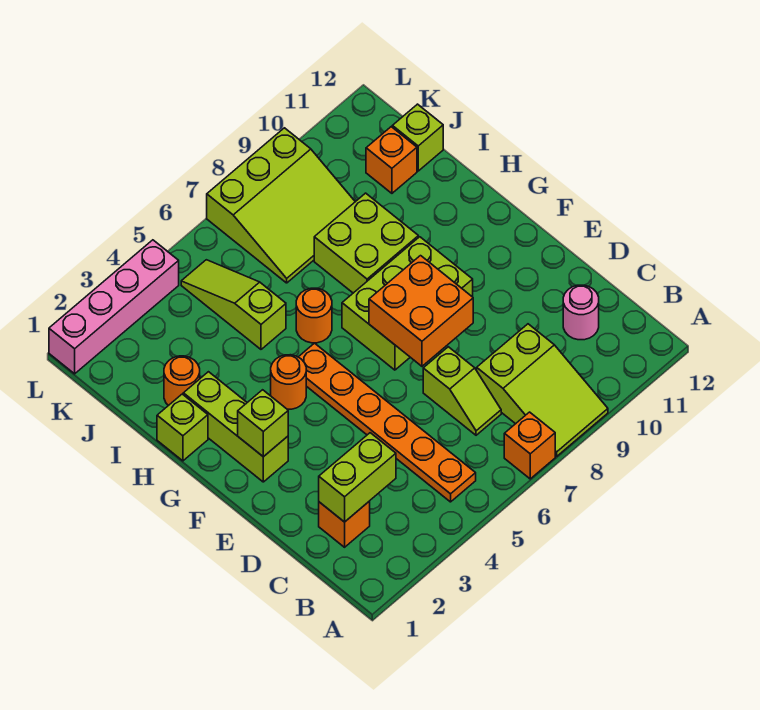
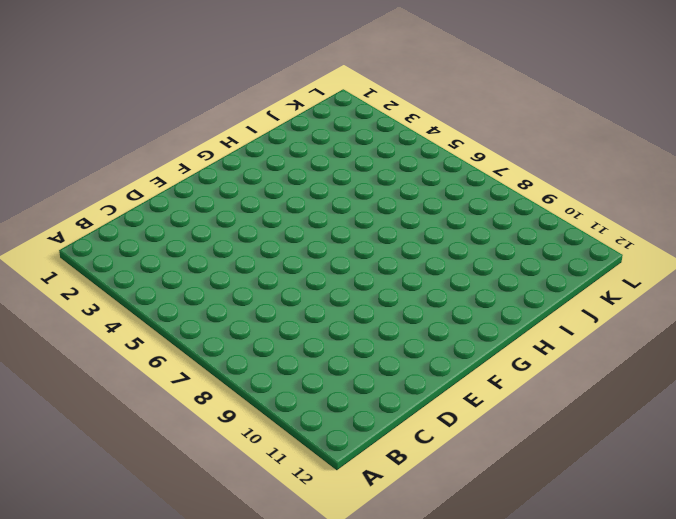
none -> orange brick A7 level 1
none -> lime slope A8:C9 level 1 top C
none -> orange plate B5:G5 level 1

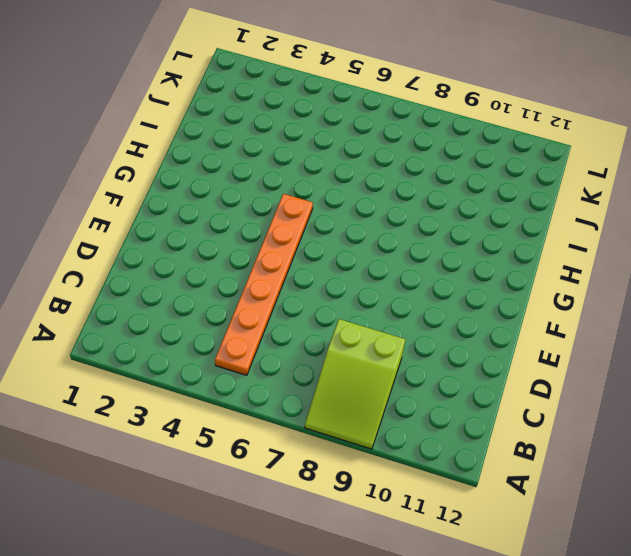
none -> orange brick A7 level 1
none -> orange brick C2 level 1
none -> lime slope C7:D7 level 1 top D

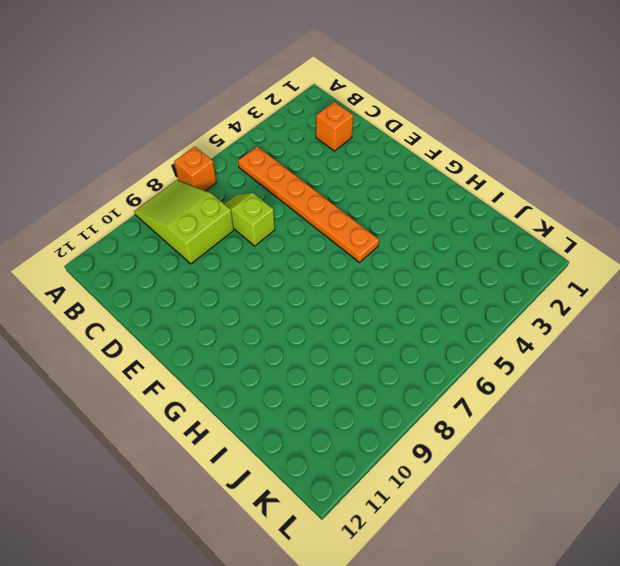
none -> pink round brick C11 level 1
none -> lime brick F2:H2 level 1
none -> lime brick F7:G9 level 1

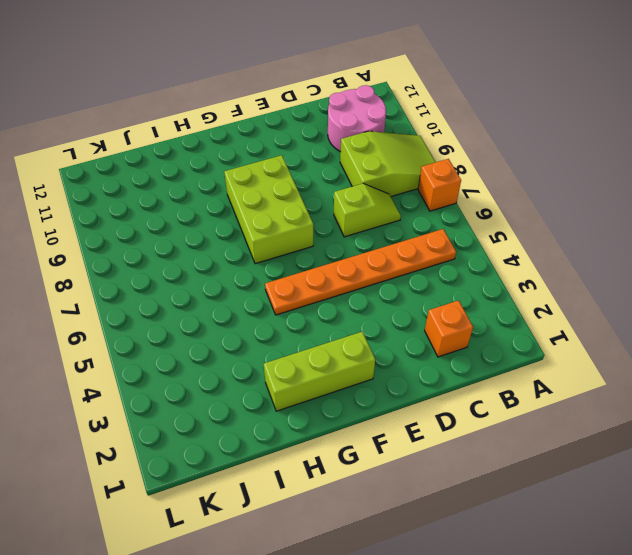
pink round brick B10:C11 level 1 -> pink round brick C11 level 1
none -> orange round brick G4 level 1
none -> lime brick H1 level 1
none -> orange round brick H6 level 1

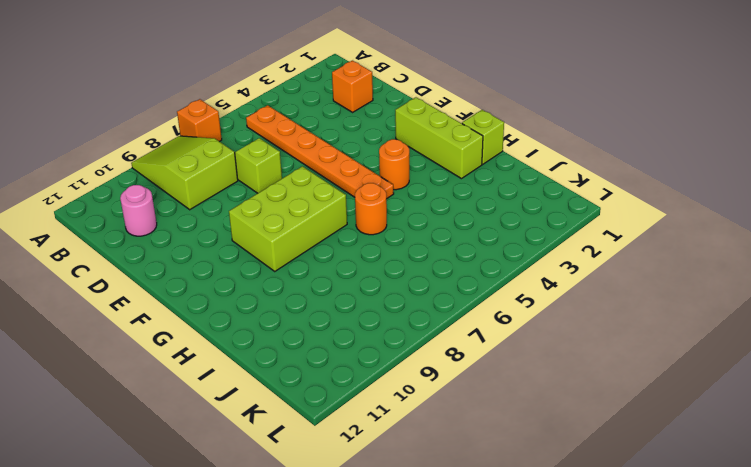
none -> lime brick H8:I9 level 1
none -> orange round brick I2 level 1
none -> lime slope I5:K5 level 1 top I

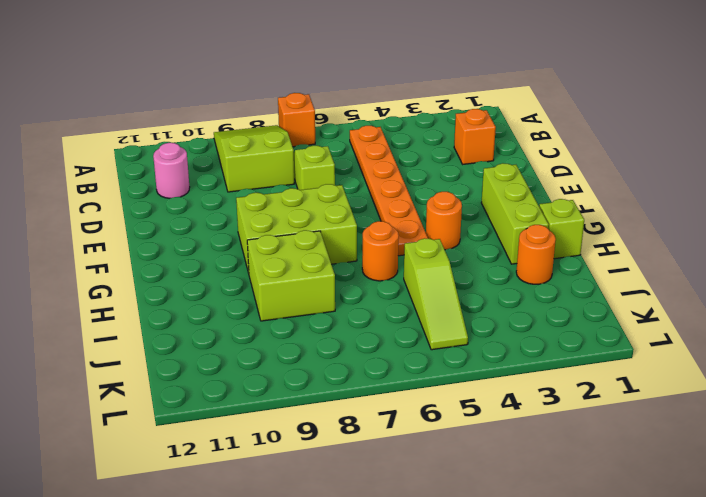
none -> lime slope J7:L9 level 1 top L
none -> orange brick J11 level 1
none -> lime brick J12 level 1

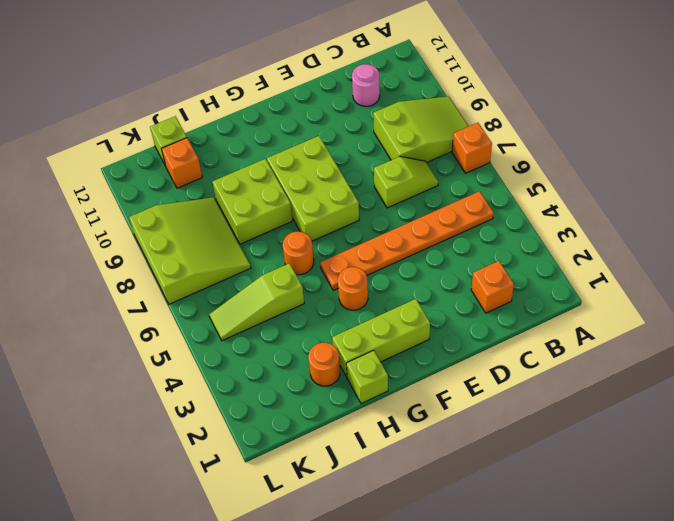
none -> pink brick L1:L4 level 1
none -> lime brick C2:C3 level 2
none -> orange brick E7:F8 level 2

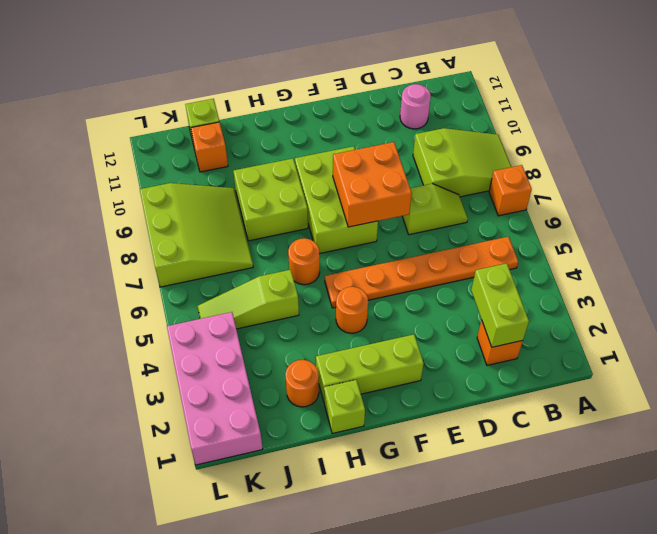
pink brick K1:L4 level 1 -> pink brick L1:L4 level 1
none -> lime brick F2 level 2

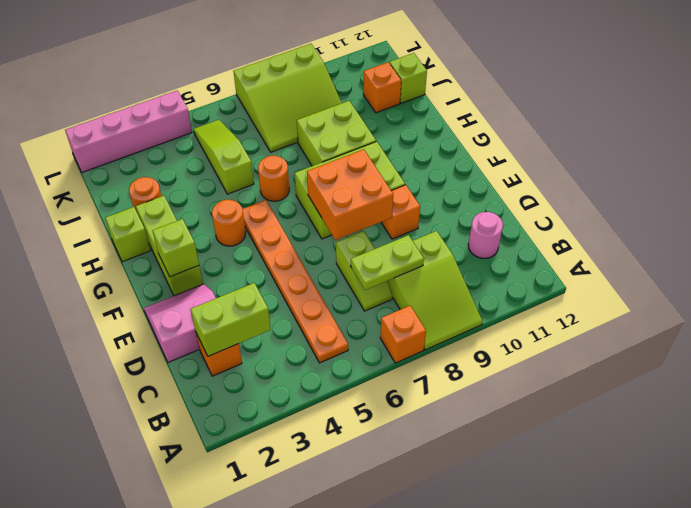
lime plate C7:C8 level 2 -> none
pink slope D1:E2 level 1 top D -> none
orange brick E9 level 1 -> none

